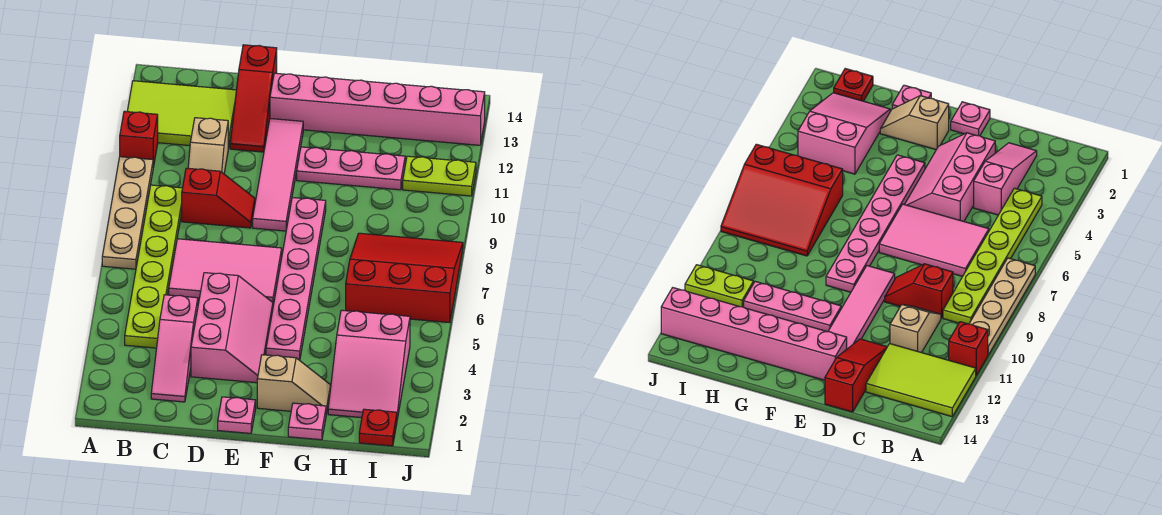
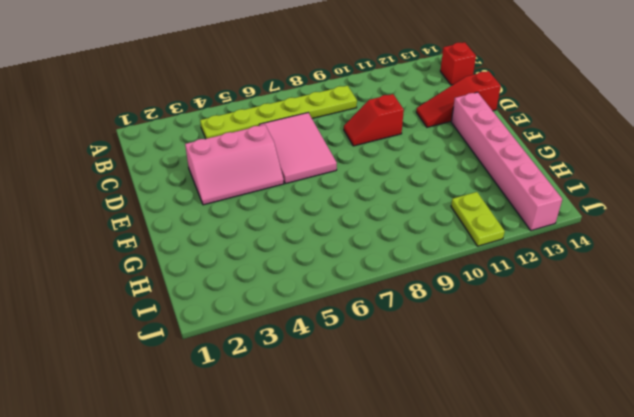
red brick B14 level 1 -> red brick A11 level 1
red slope D9:D10 level 1 top 10 -> red slope C9:D9 level 1 top C
none -> tan plate A7:A10 level 1
none -> lime tile A12:C13 level 1
none -> pink slope C2:C4 level 1 top 4

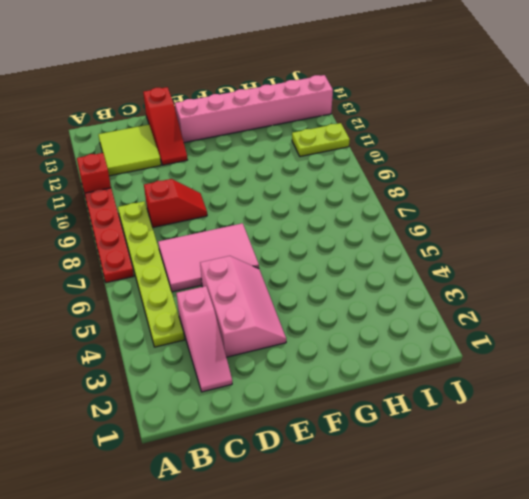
red plate A7:A10 level 1 -> tan plate A7:A10 level 1
lime tile B12:C13 level 1 -> lime tile A12:C13 level 1
none -> tan slope C10:C11 level 1 top 11
none -> pink plate E1 level 1
none -> pink tile E9:E12 level 1

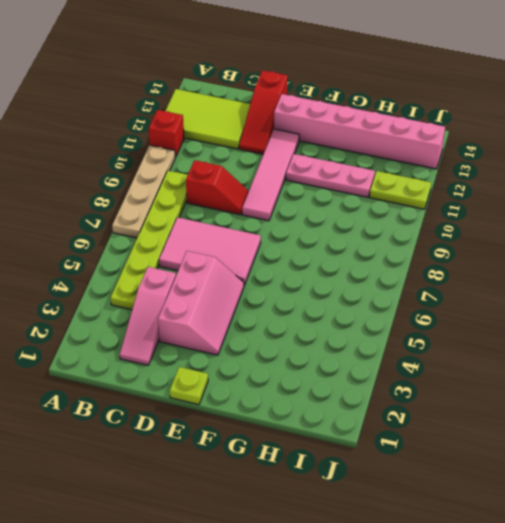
lime plate E1 level 1 -> pink plate E1 level 1
none -> tan slope C10:C11 level 1 top 11
none -> tan slope F2:G2 level 1 top F
none -> pink plate F4:F9 level 1

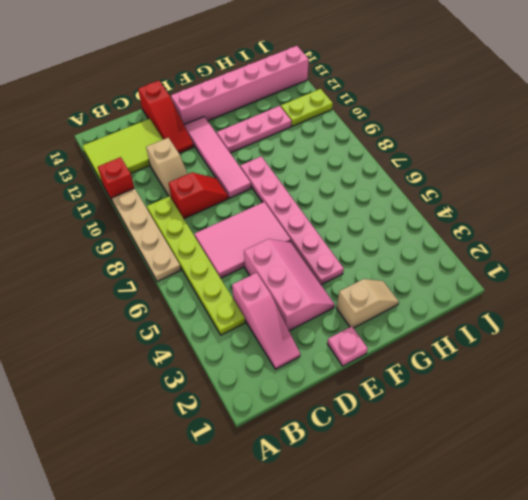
none -> pink plate G1 level 1
none -> pink slope H2:I4 level 1 top 4
none -> red slope H6:J8 level 1 top 6

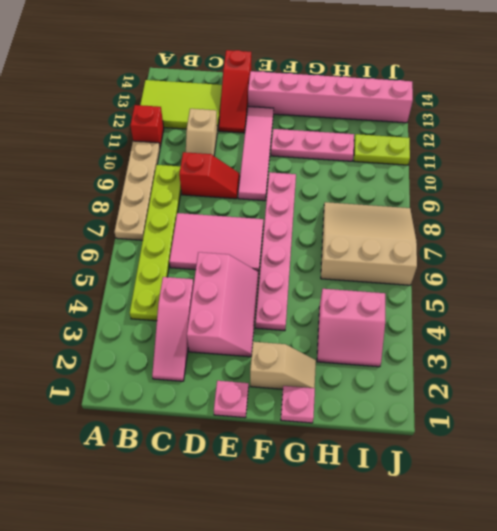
pink slope H3:I4 level 1 top 4 -> pink slope H2:I4 level 1 top 4
tan slope H6:J8 level 1 top 6 -> red slope H6:J8 level 1 top 6
none -> red plate I1 level 1

